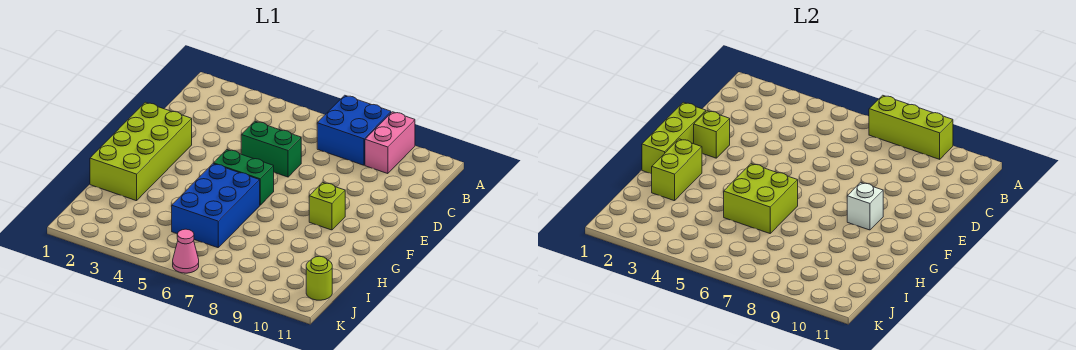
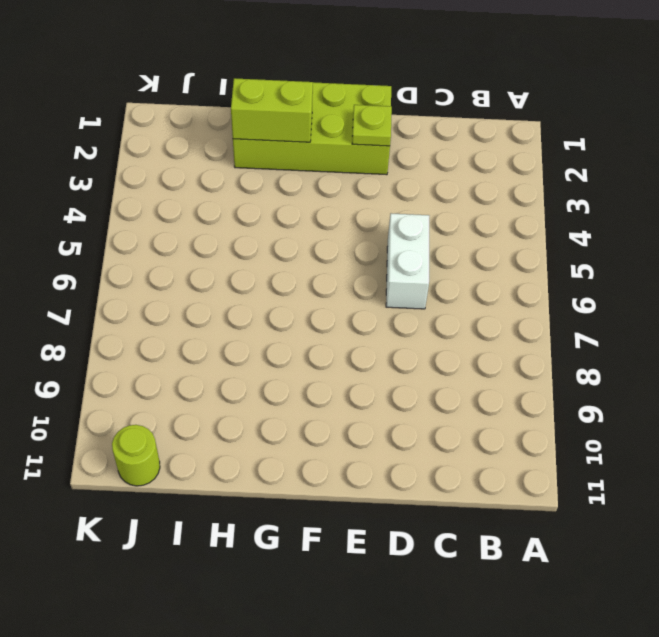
white brick D5:D6 level 1 -> green brick D5:D6 level 1
lime plate E2 level 2 -> lime brick E2 level 2
none -> blue brick A7:B8 level 1
none -> pink brick A9:B9 level 1
none -> green brick F5:F6 level 1

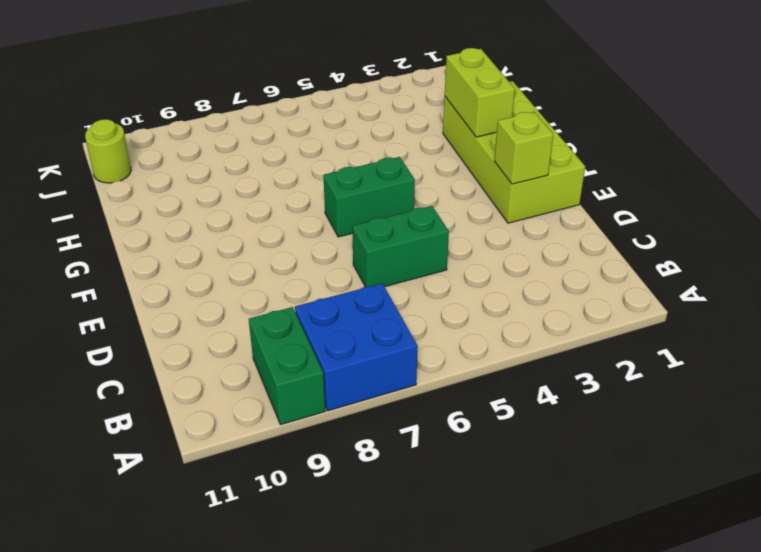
green brick A9:B9 level 1 -> pink brick A9:B9 level 1
none -> lime brick F9 level 1
none -> blue brick G5:I6 level 1
none -> pink cone K6 level 1

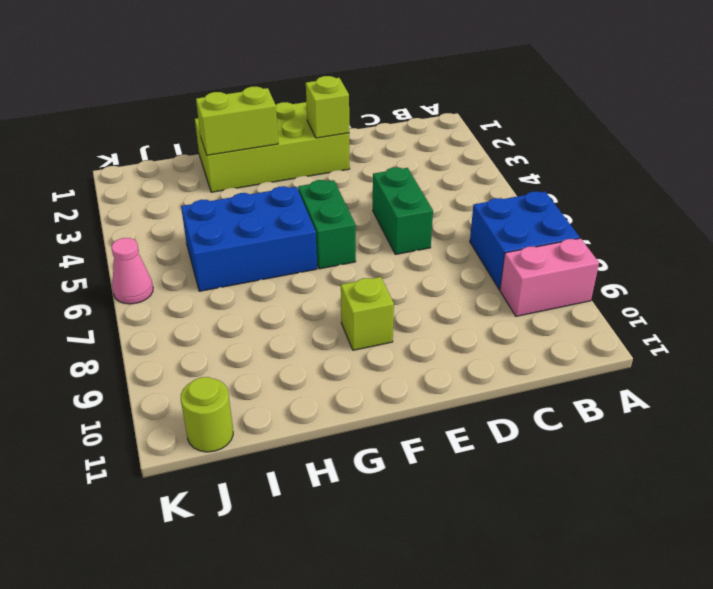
none -> lime brick A7:A9 level 2
none -> lime brick E1:G1 level 2
none -> white brick F9 level 2

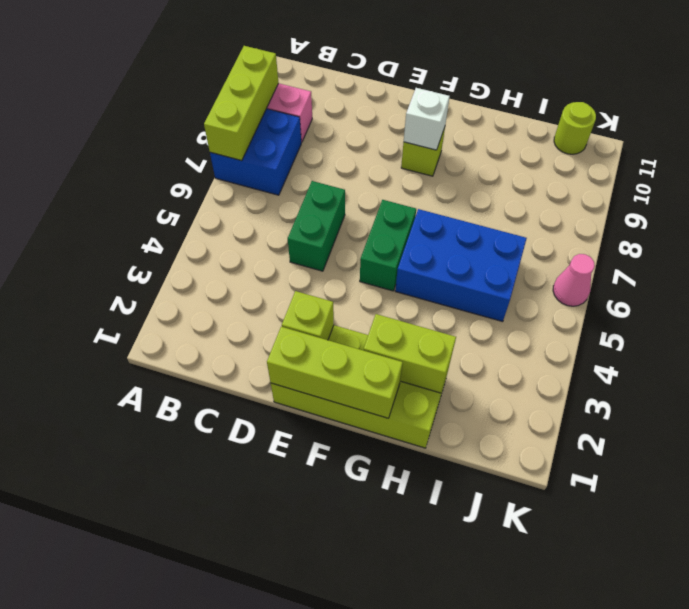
none -> lime brick G5:H6 level 2

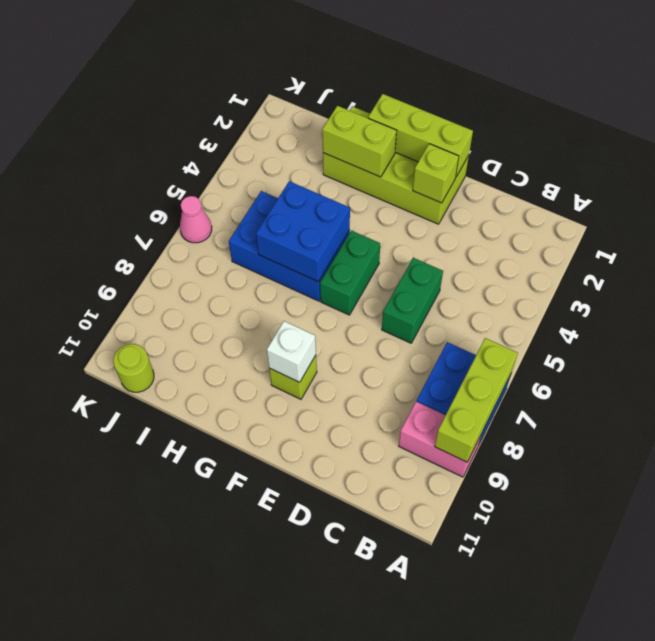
blue brick G5:H6 level 2 -> lime brick G5:H6 level 2

